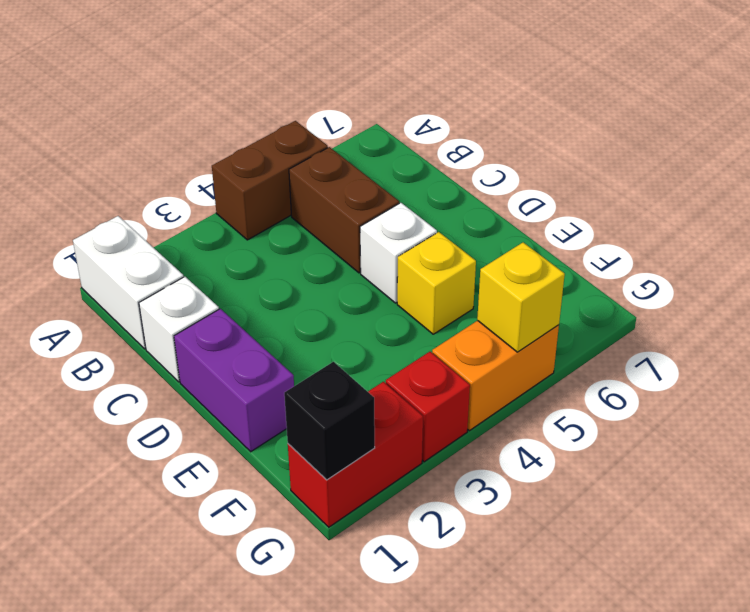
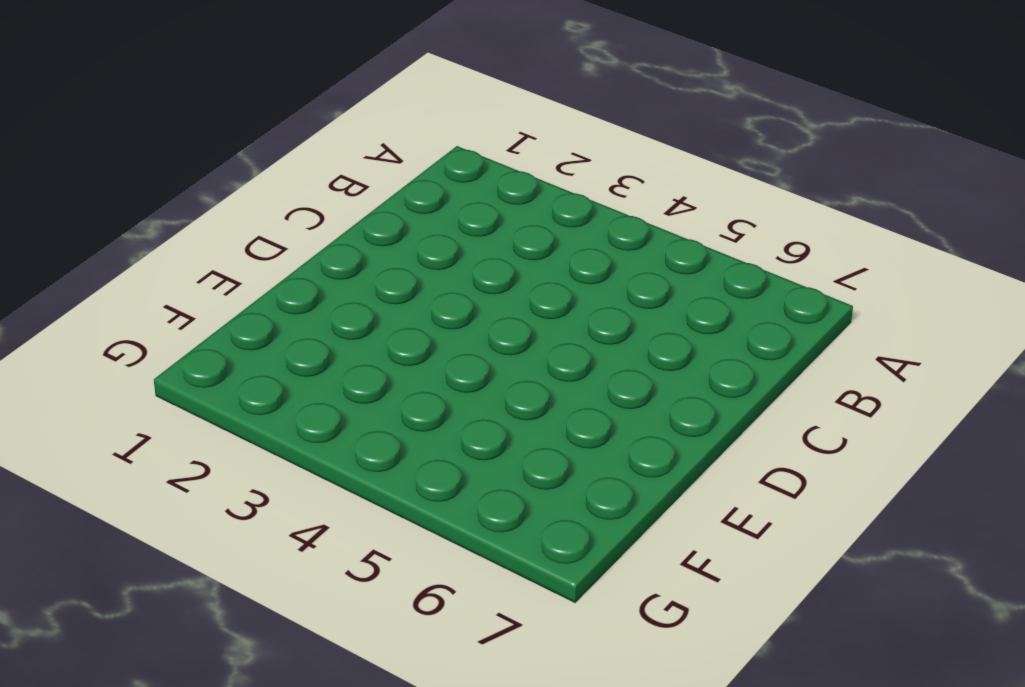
none -> white brick A1:B1 level 1
none -> brown brick A4:A5 level 1
none -> brown brick B5:C5 level 1

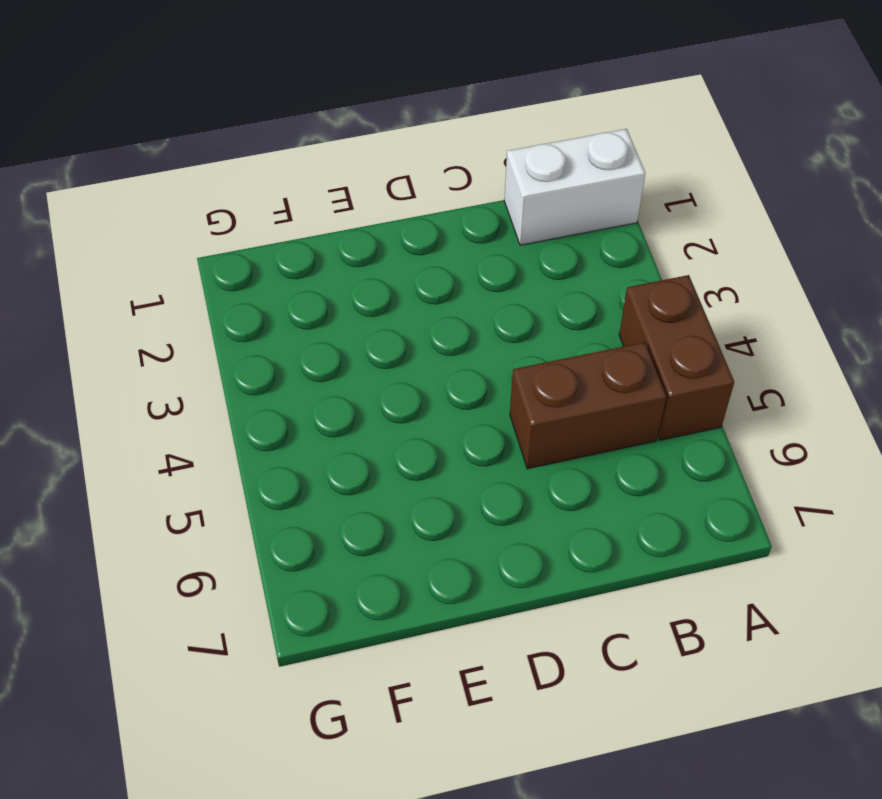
none -> white brick C1 level 1
none -> purple brick D1:E1 level 1
none -> white brick D5 level 1

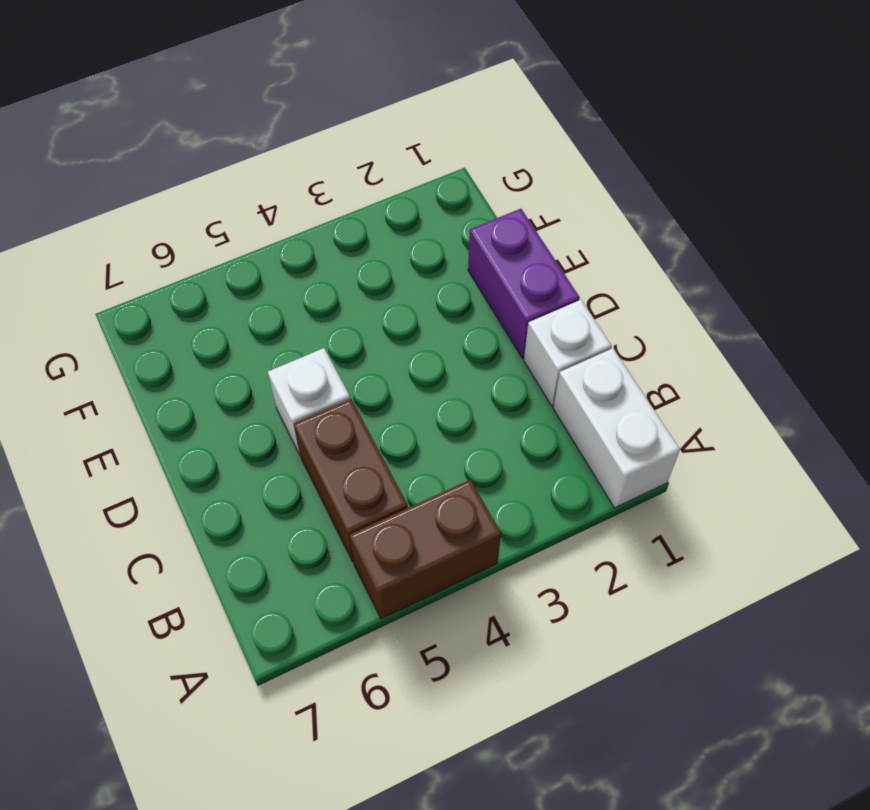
none -> yellow brick E5 level 1
none -> red brick G1:G2 level 1
none -> red brick G3 level 1

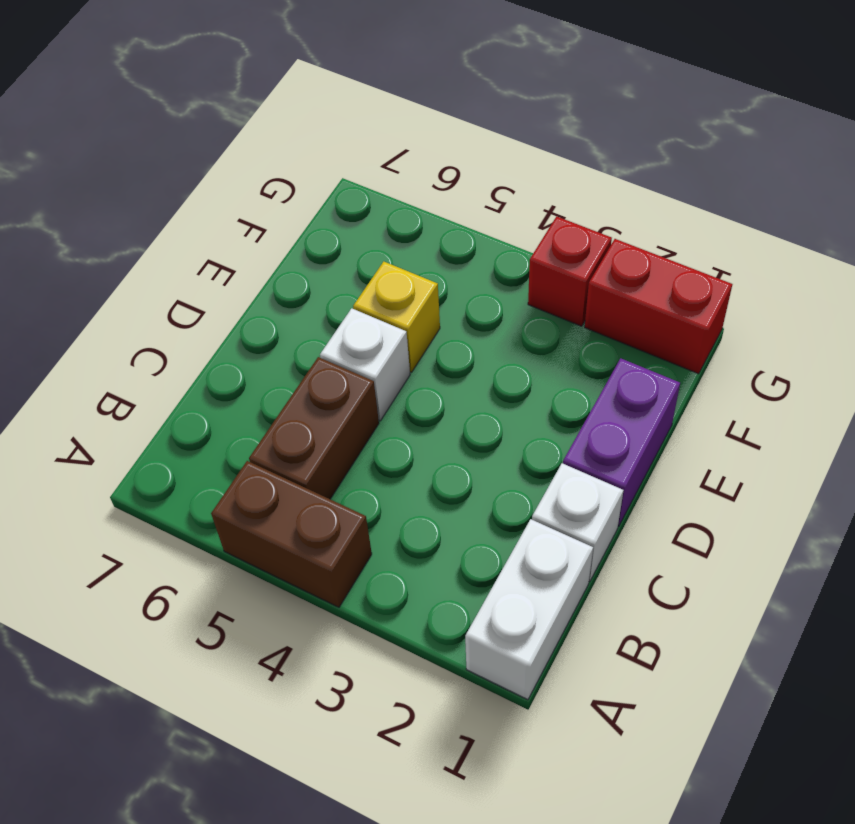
none -> orange brick G4:G5 level 1
none -> black brick G1 level 2
none -> yellow brick G5 level 2

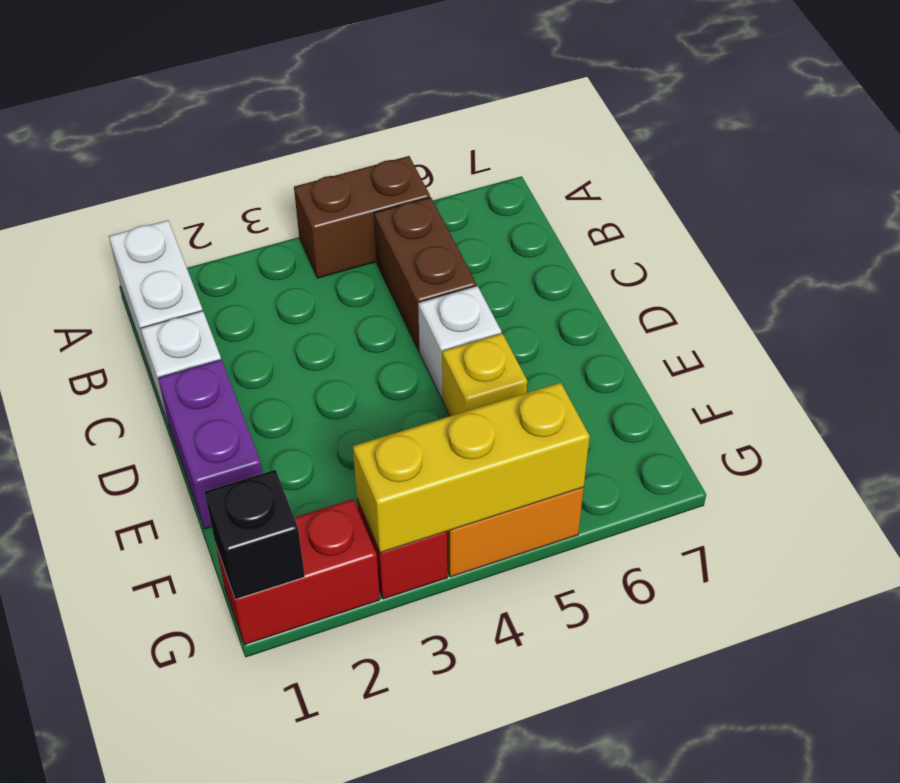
yellow brick G3:G5 level 2 -> yellow brick G5 level 2

